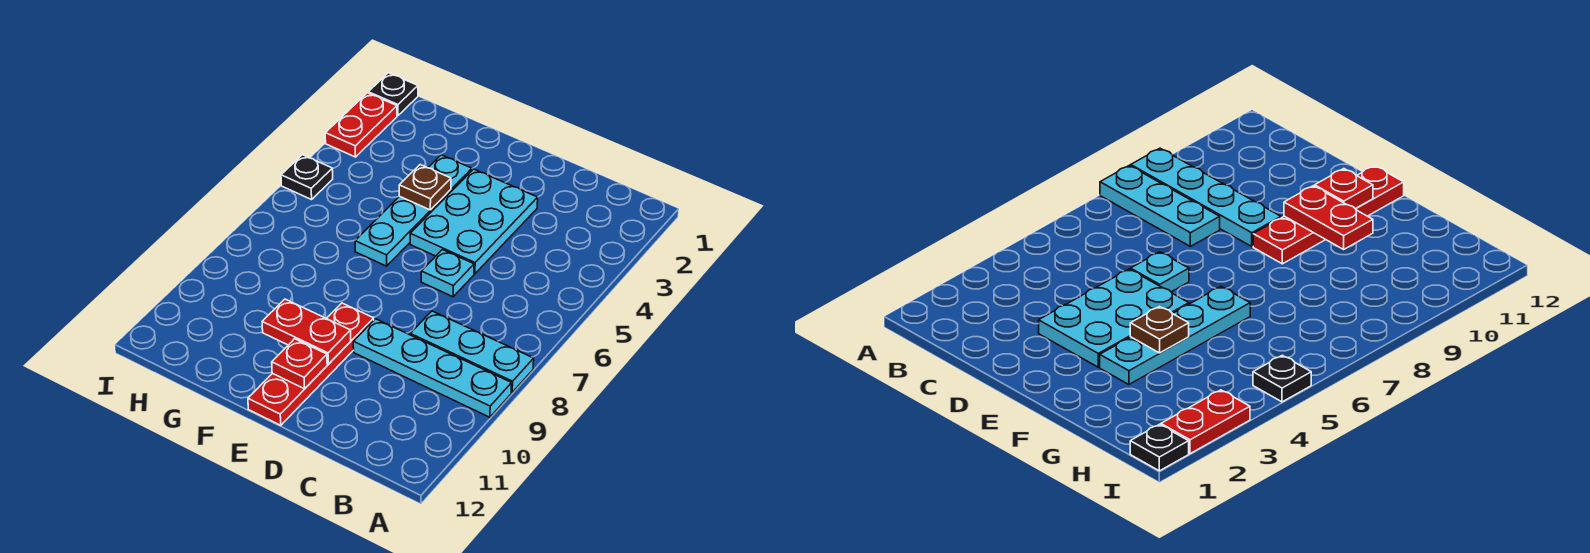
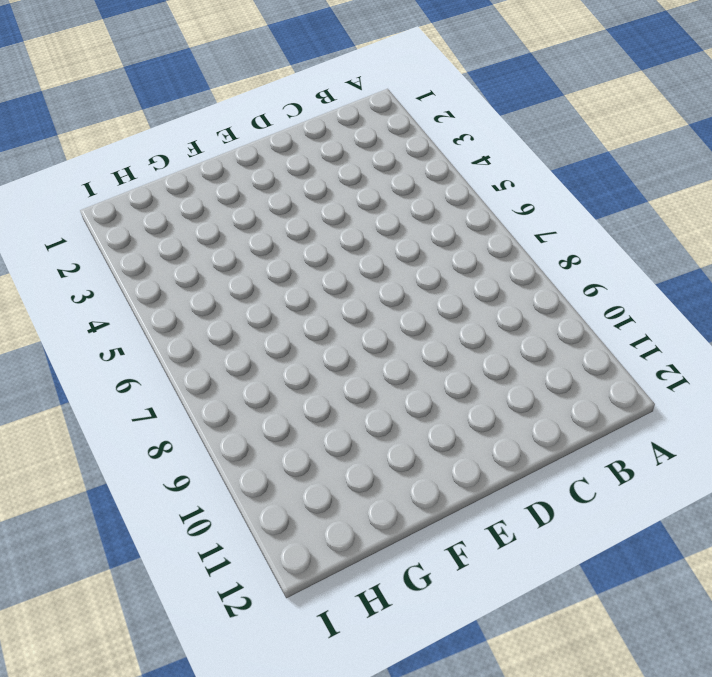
none -> cyan plate A8:C8 level 1
none -> cyan plate A9:D9 level 1
none -> cyan plate D3:E5 level 1

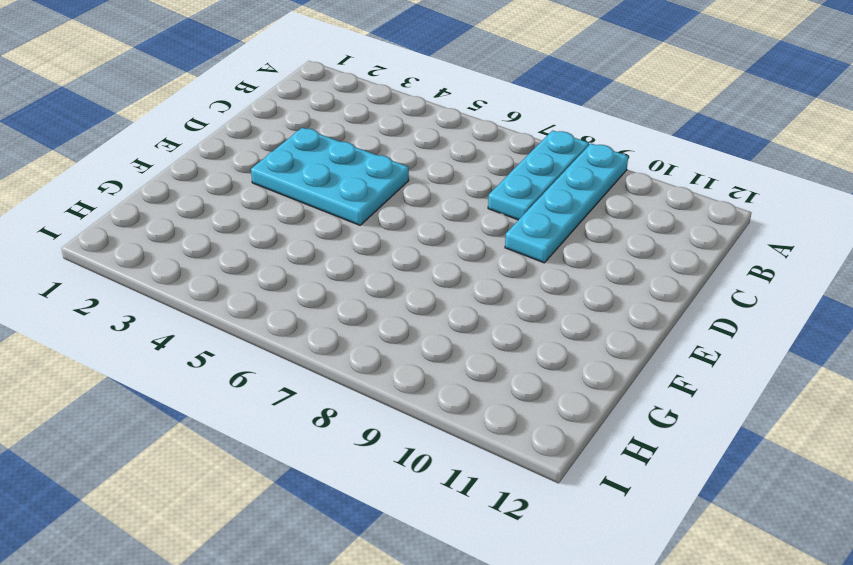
none -> cyan plate D6 level 1
none -> red plate E9:E12 level 1
none -> cyan plate F3:F6 level 1

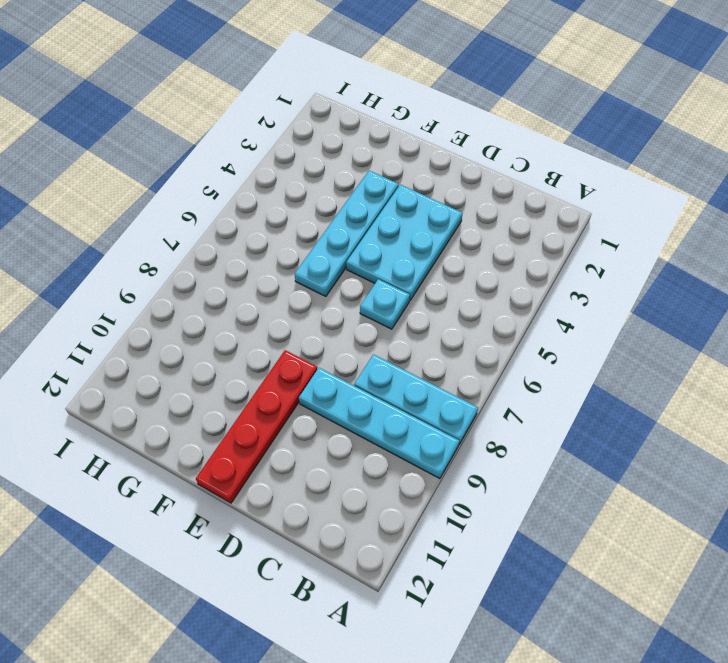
none -> black plate I1 level 1
none -> red plate I2:I3 level 1
none -> black plate I5 level 1

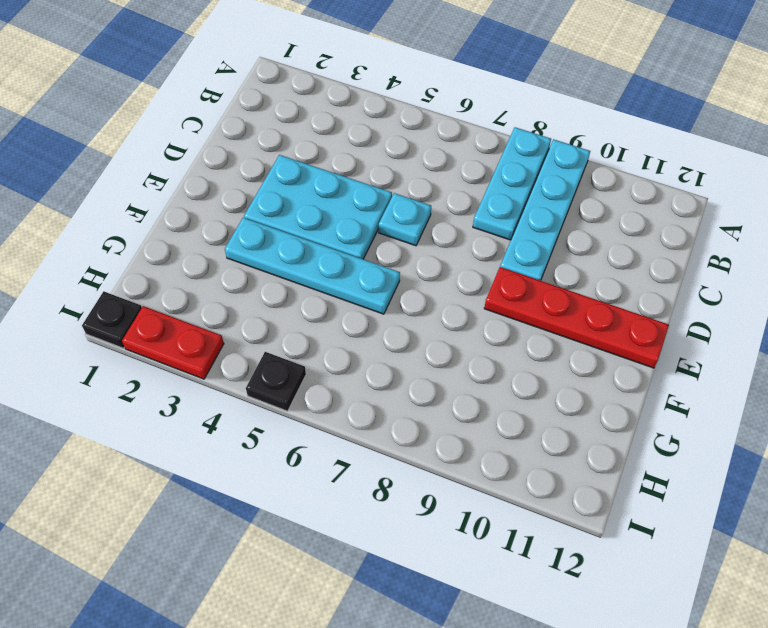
none -> red plate E10:F10 level 2
none -> red plate E11 level 2
none -> brown plate F4 level 2

